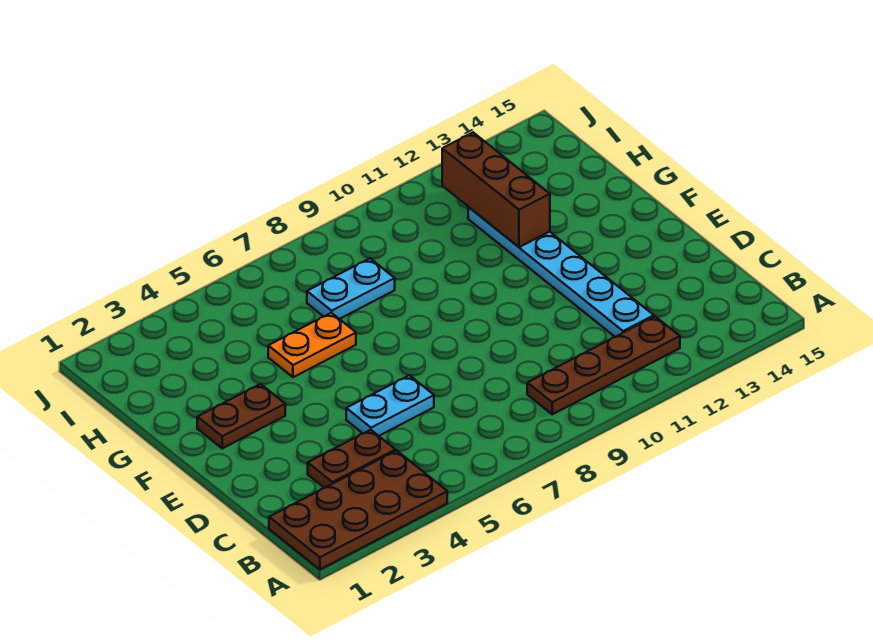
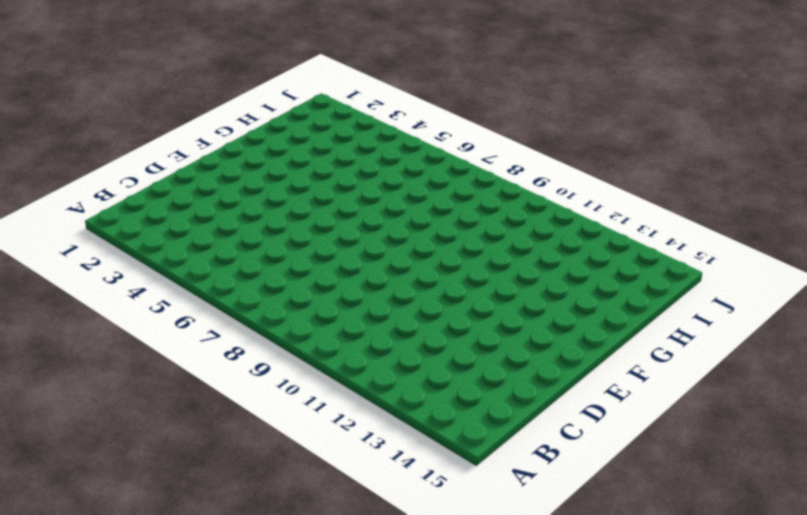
none -> brown plate A1:B4 level 1
none -> brown plate B9:B12 level 1

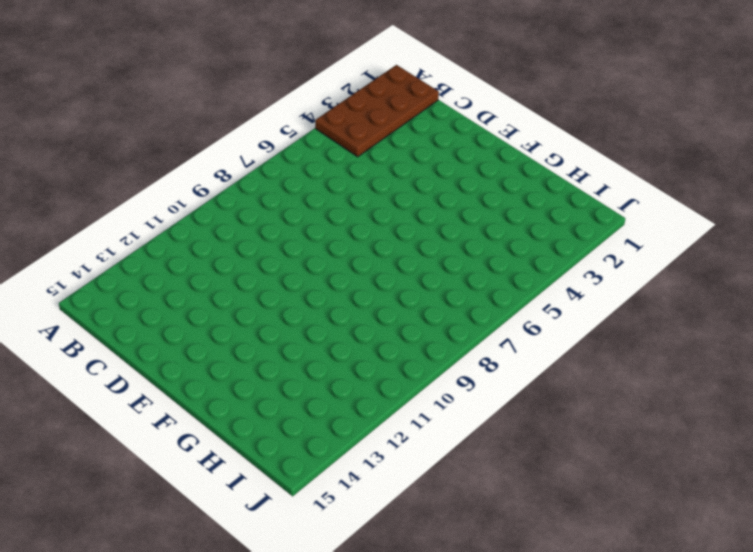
none -> brown plate B9:B12 level 1
none -> brown plate C3:C4 level 1

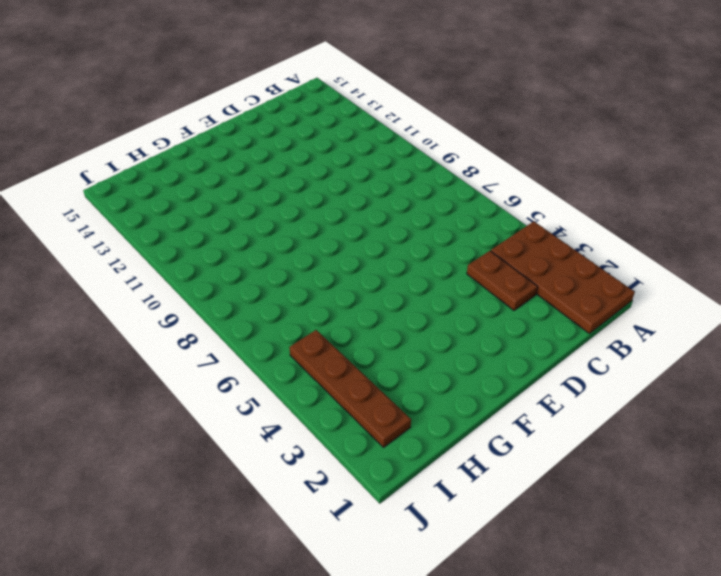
brown plate I2:I5 level 1 -> brown plate B9:B12 level 1
none -> cyan plate C12:H12 level 1
none -> cyan plate D5:D6 level 1

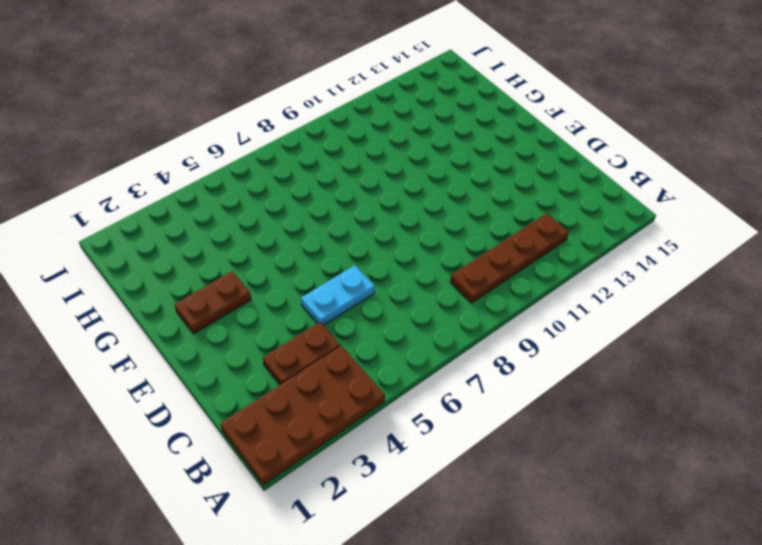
none -> cyan plate C12:H12 level 1
none -> orange plate G5:G6 level 1

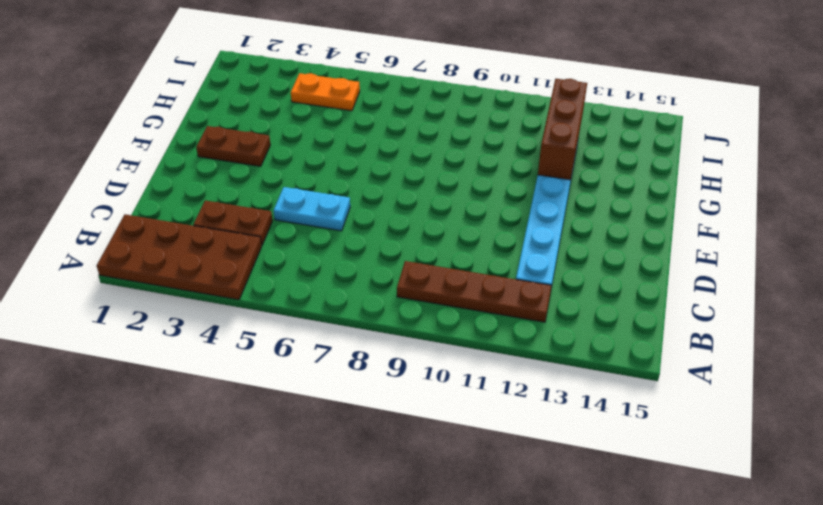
orange plate I4:I5 level 1 -> orange plate G5:G6 level 1
none -> cyan plate H7:H8 level 1

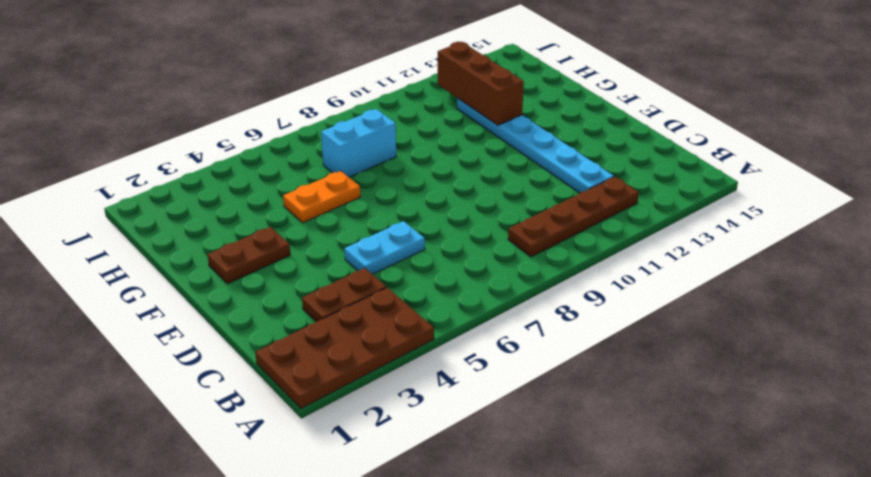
cyan brick H7:H8 level 1 -> cyan plate H7:H8 level 1

